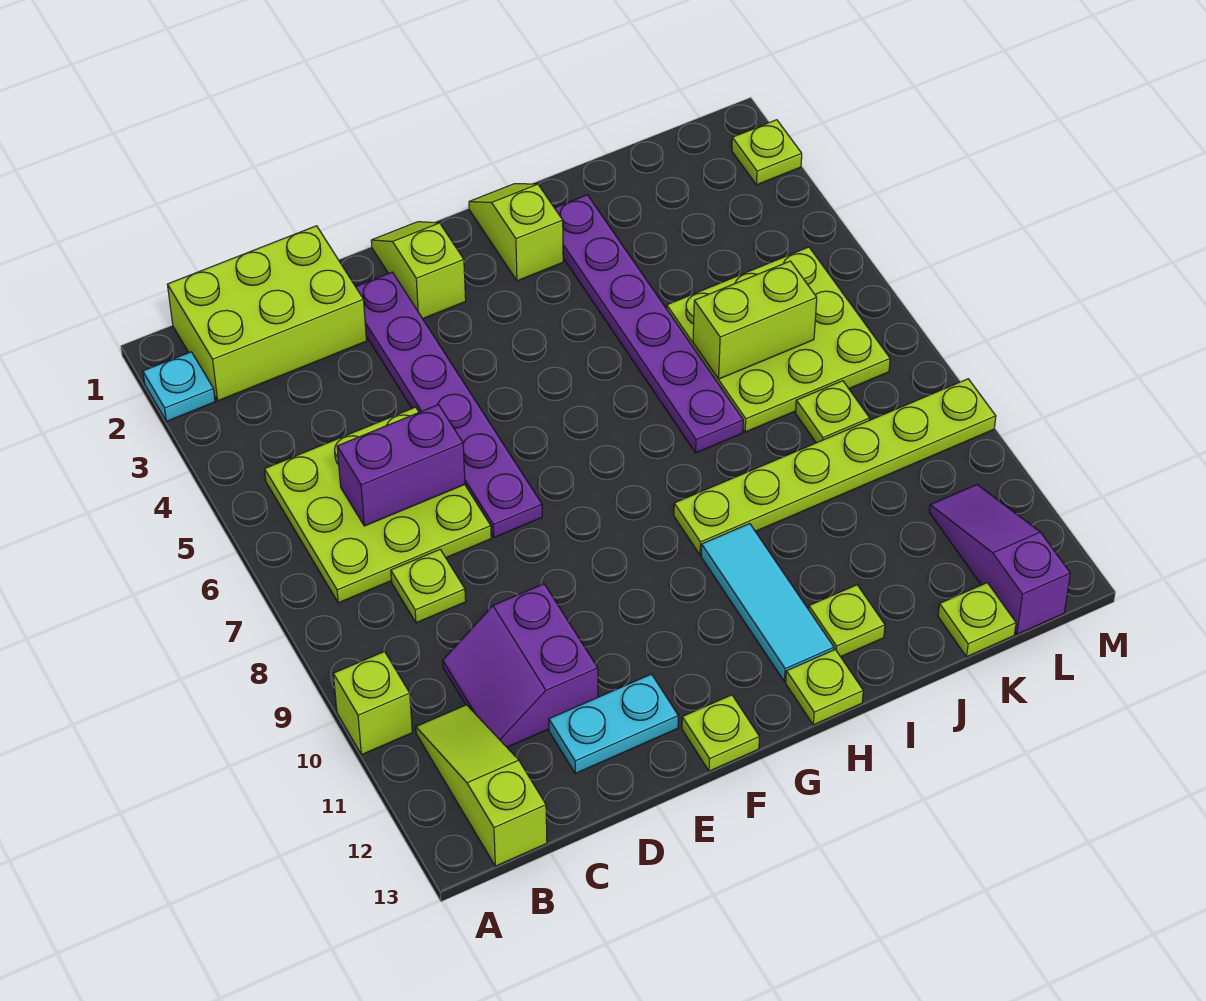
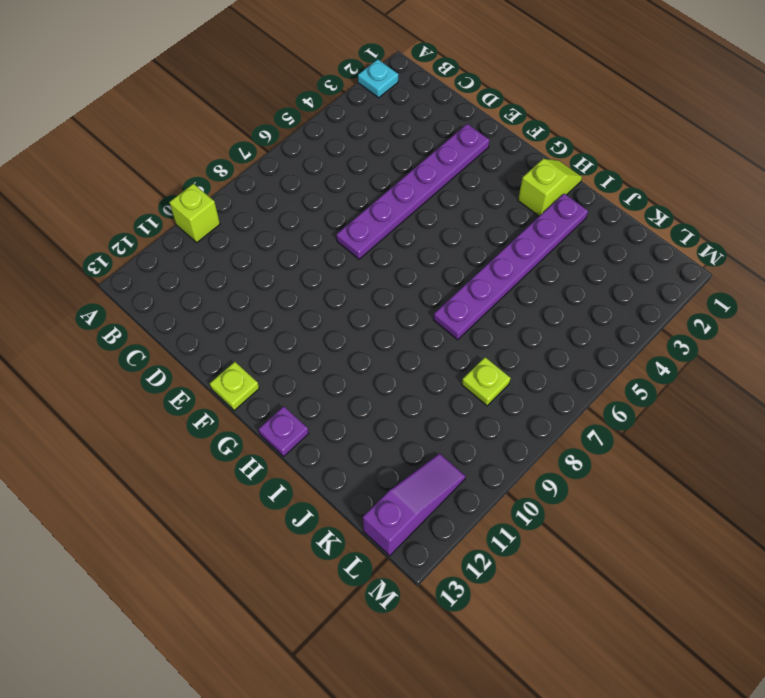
purple plate H13 level 1 -> lime plate H13 level 1
none -> lime brick B1:D2 level 1
none -> lime plate B5:D7 level 1
none -> lime slope B11:B13 level 1 top 13

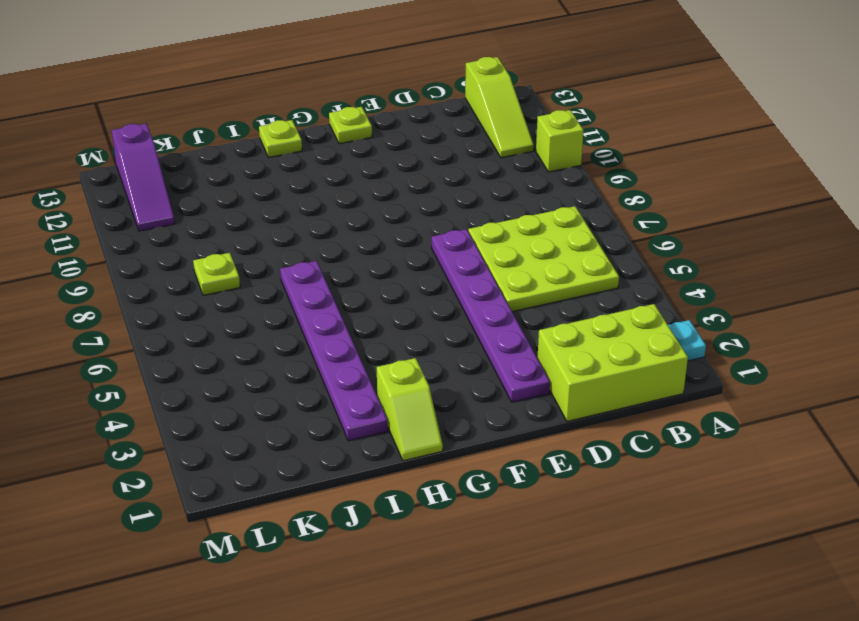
none -> lime plate C8 level 1
none -> purple slope C10:D11 level 1 top D
none -> cyan plate D12:E12 level 1

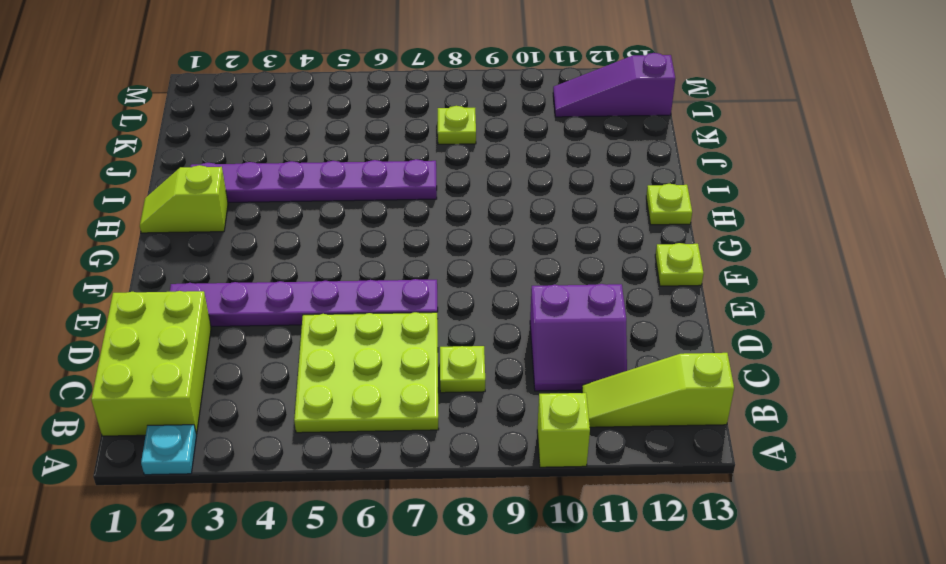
none -> cyan plate D12:E12 level 1
none -> lime slope F1:F2 level 1 top 2
none -> lime plate H9:M9 level 1

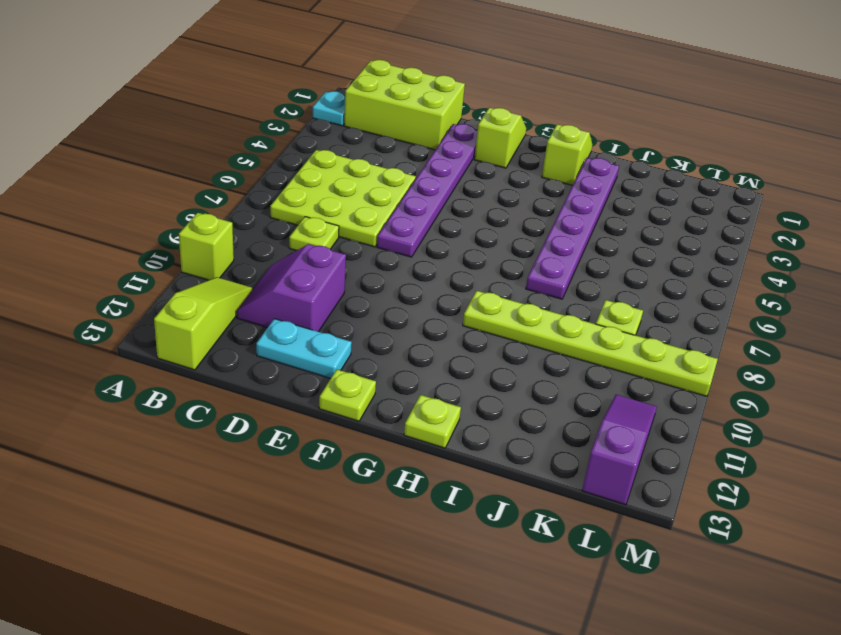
none -> cyan tile H10:H12 level 1
none -> lime plate I12 level 1
none -> lime plate J5:L7 level 1

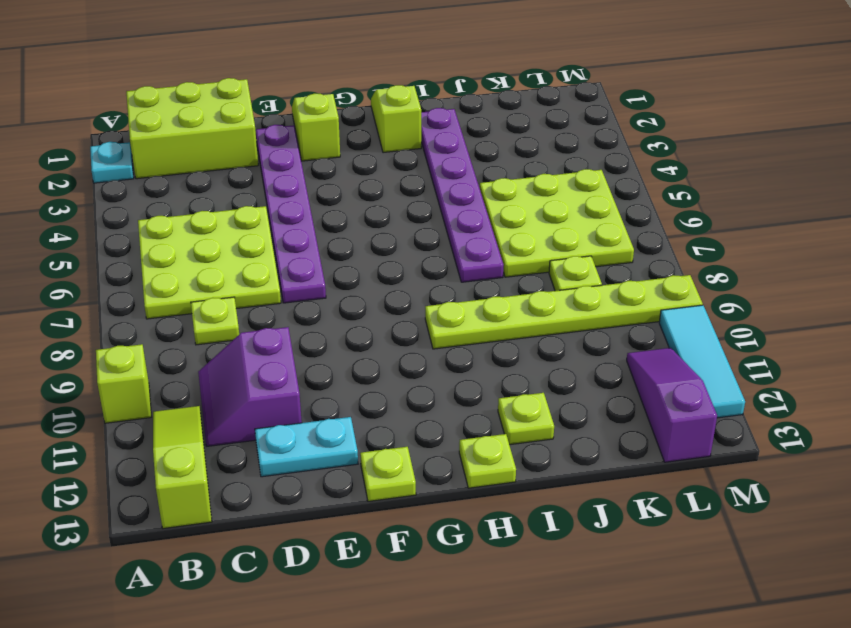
cyan tile M10:M12 level 1 -> cyan tile H10:H12 level 1
none -> lime plate K13 level 1
none -> lime plate M2 level 1
none -> purple brick C6:D6 level 2

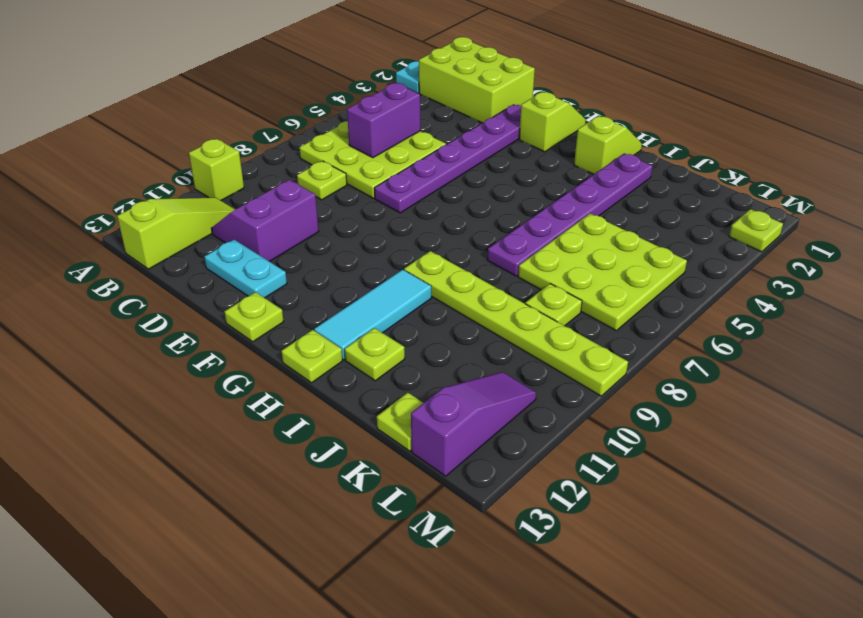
purple brick C5:C6 level 2 -> purple brick C6:D6 level 2
none -> lime brick J6:K6 level 2

